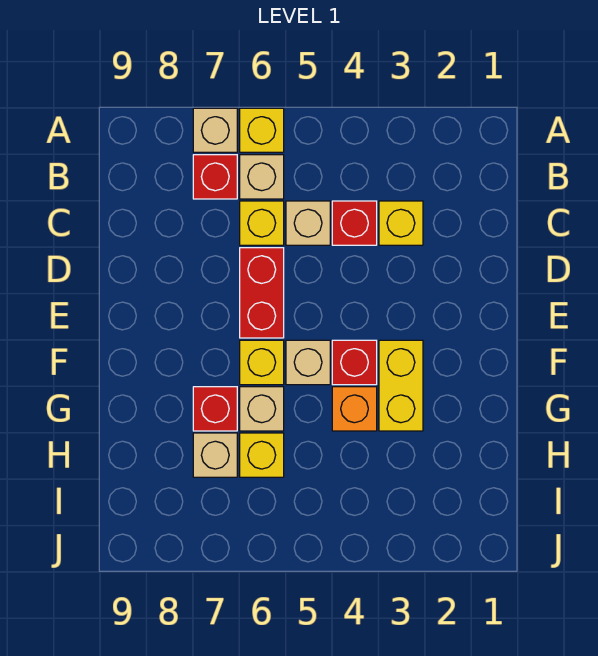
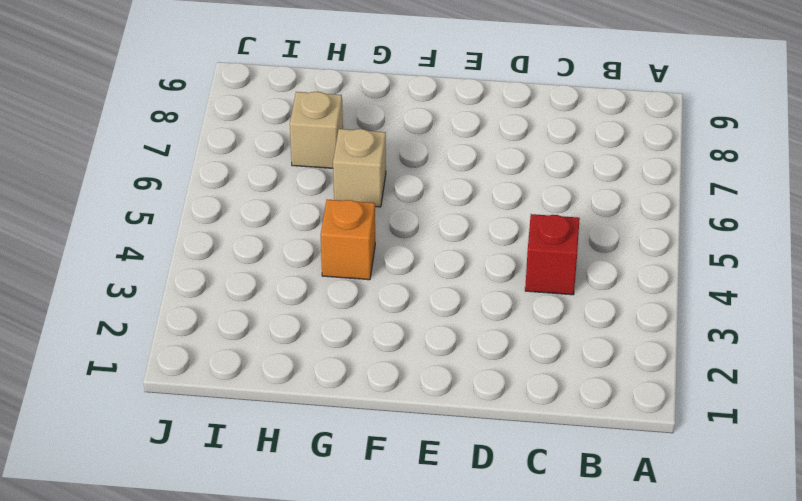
none -> yellow brick A6 level 1
none -> tan brick A7 level 1
none -> tan brick B6 level 1

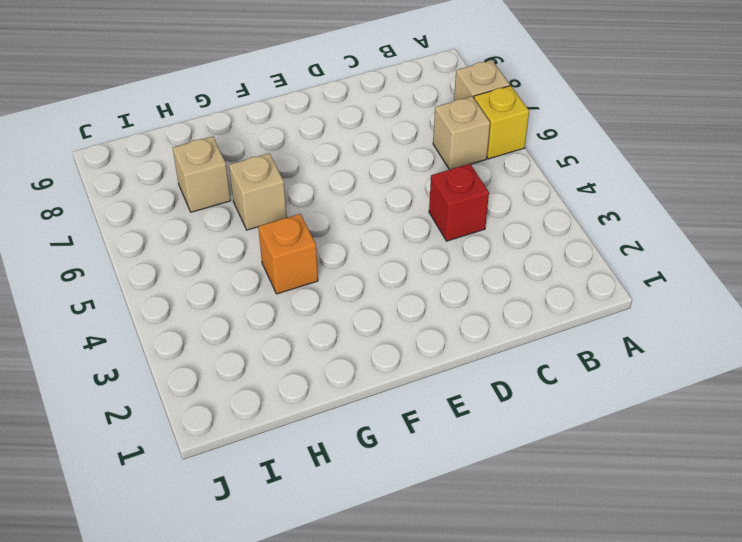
none -> red brick B7 level 1
none -> yellow brick C3 level 1
none -> tan brick C5 level 1

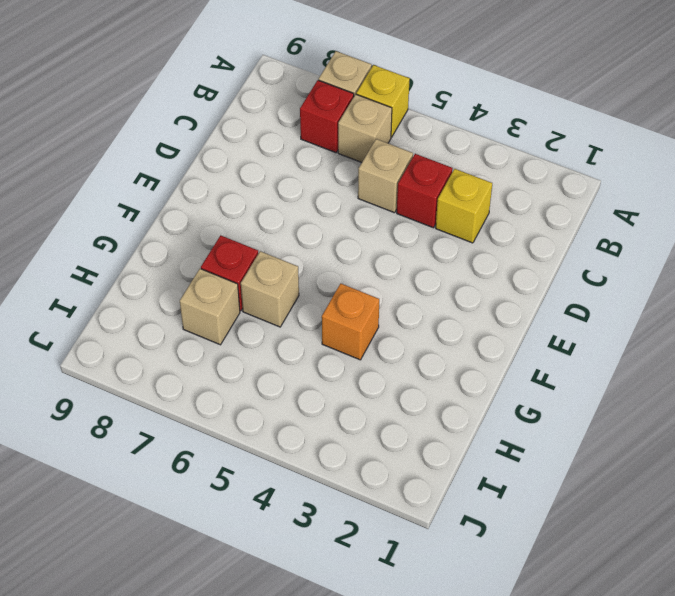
none -> yellow brick C6 level 1
none -> red brick D6:E6 level 1
none -> yellow brick F3:G3 level 1

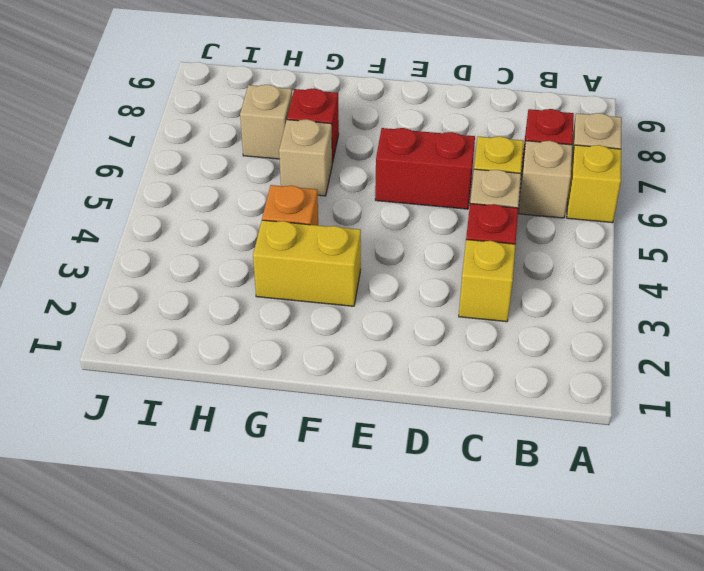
none -> red brick F4 level 1
none -> tan brick F5 level 1
none -> yellow brick F6 level 1

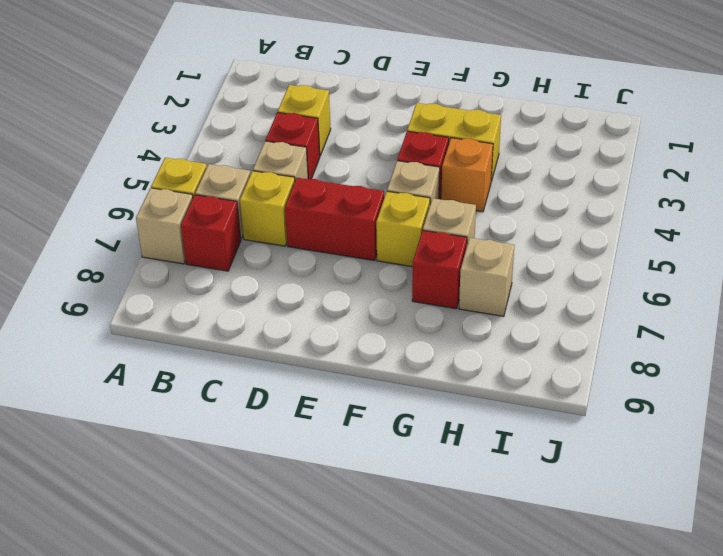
none -> yellow brick H6 level 1

